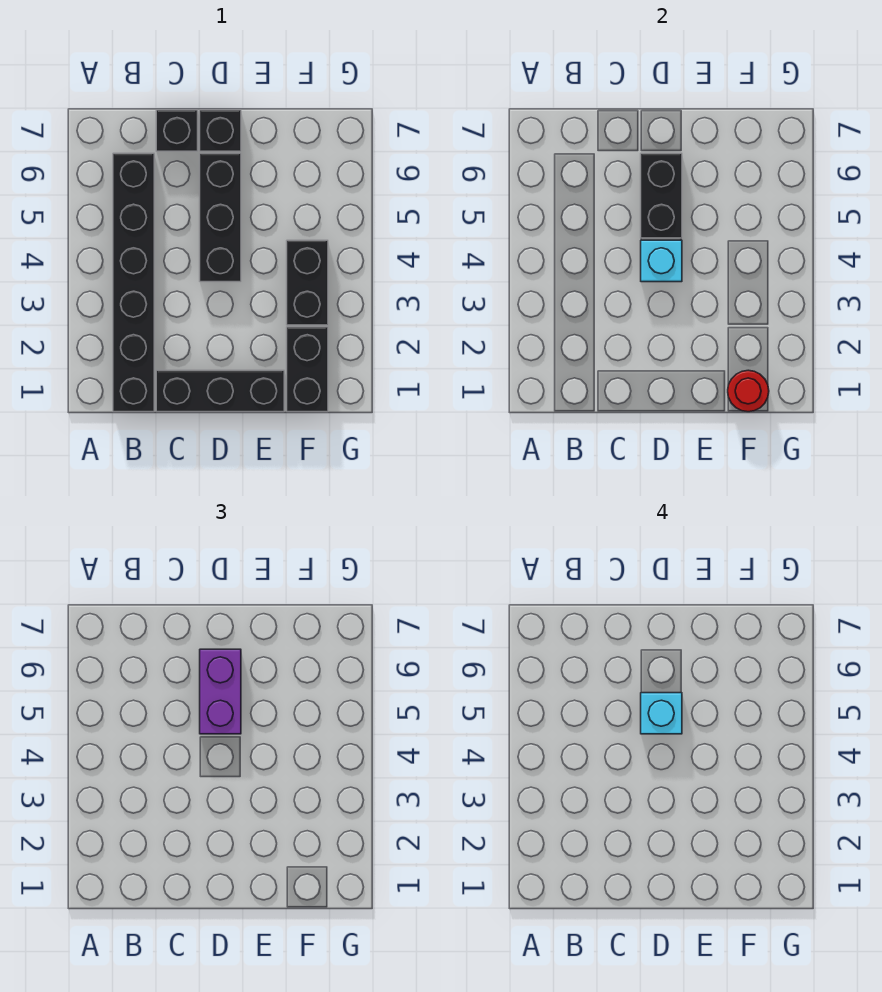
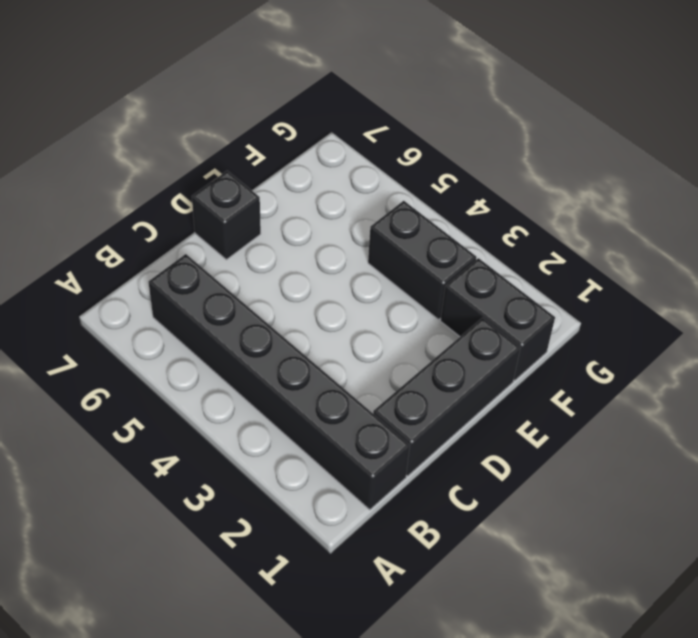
none -> black brick C7 level 1
none -> black brick D4:D6 level 1
none -> cyan brick D4 level 2

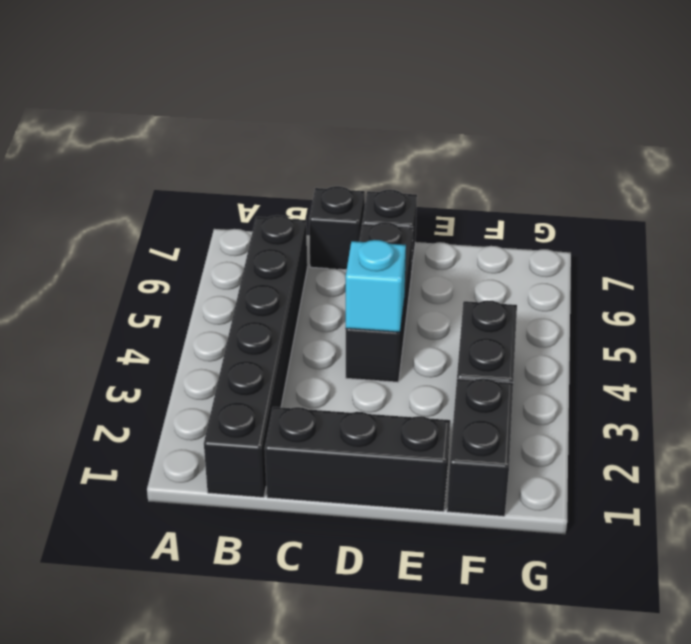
none -> black brick D5:D6 level 2
none -> red round brick F1 level 2
none -> purple brick D5:D6 level 3

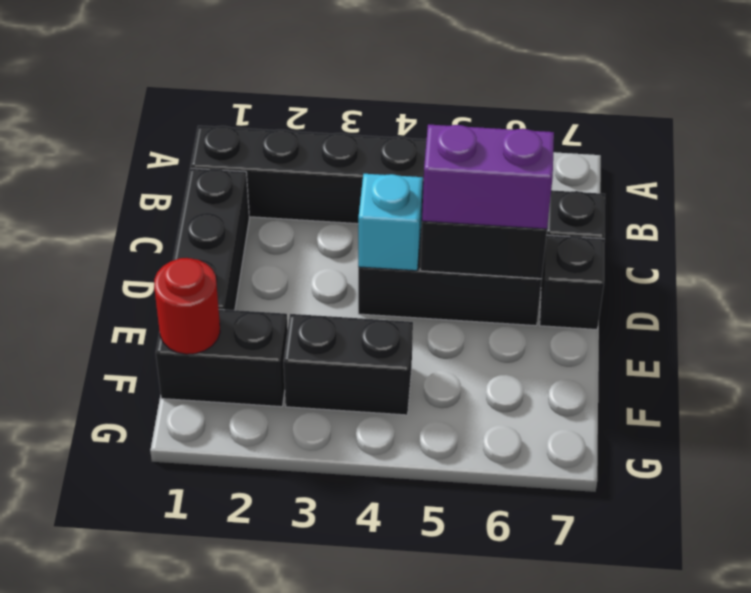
none -> cyan brick D5 level 4

